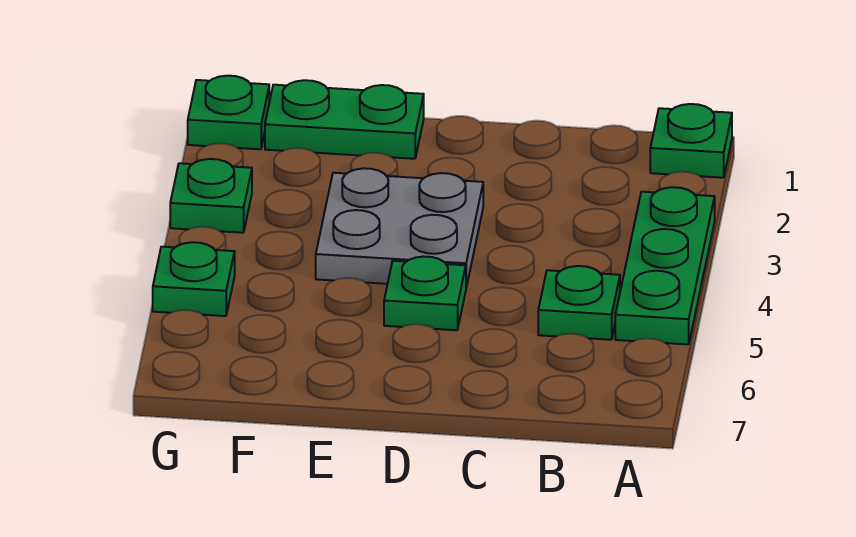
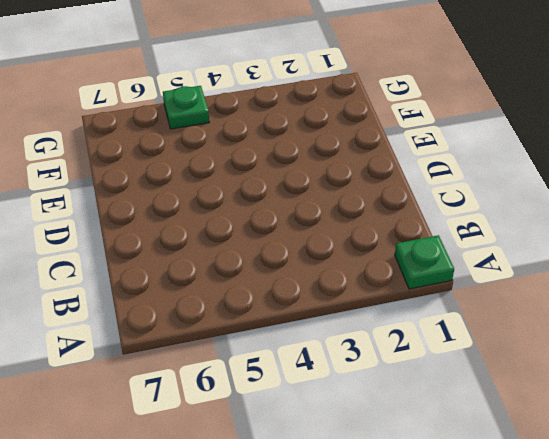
none -> green plate A3:A5 level 1
none -> green plate B5 level 1

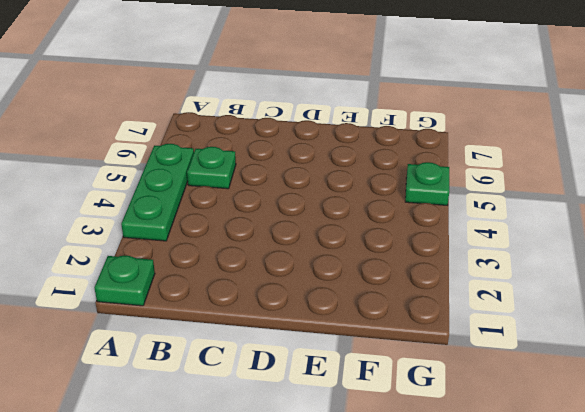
none -> grey plate D3:E4 level 1
none -> green plate D5 level 1

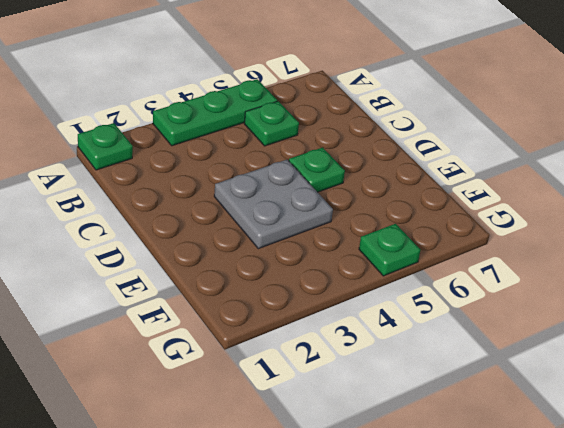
none -> green plate E1:F1 level 1
none -> green plate G1 level 1

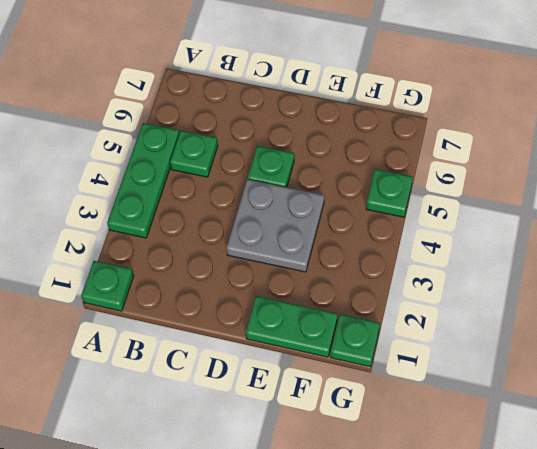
none -> green plate G3 level 1

